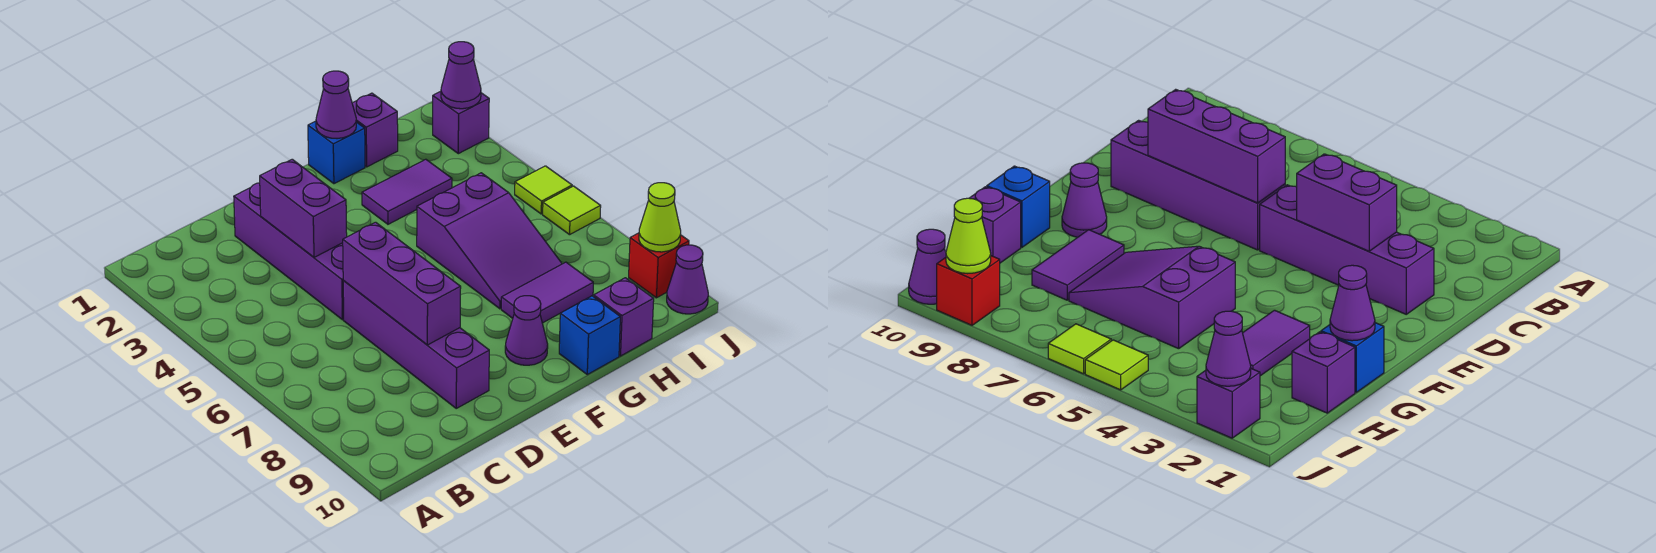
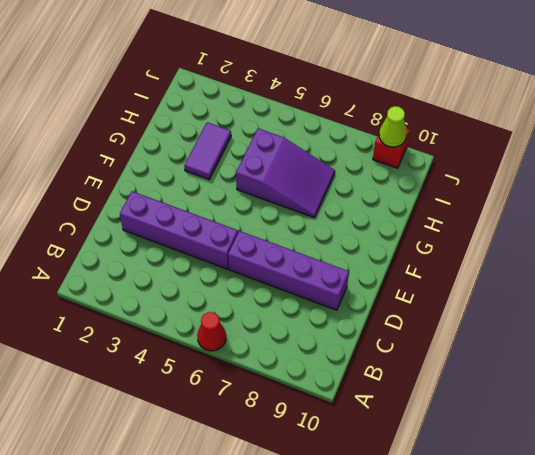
red cone A6 level 1 -> none
none -> purple cone F9 level 1
none -> blue brick G1 level 1
none -> purple tile G8:H8 level 1

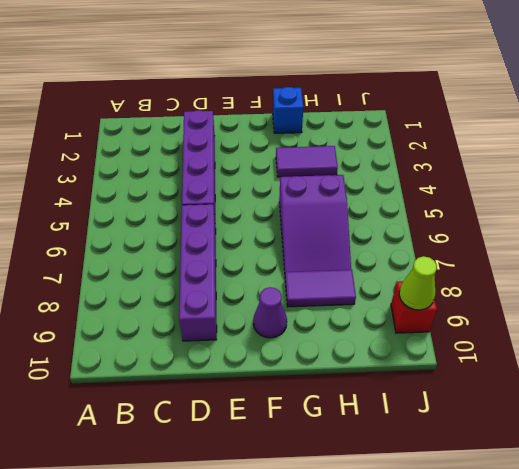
none -> blue brick G10 level 1
none -> purple brick H1 level 1
none -> purple brick H10 level 1

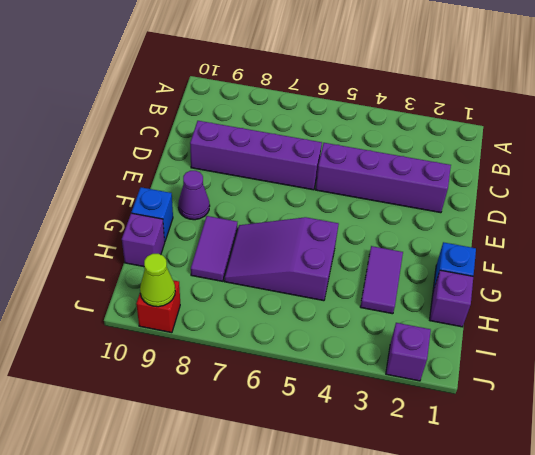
none -> lime tile J5 level 1
none -> lime tile J6 level 1
none -> purple cone J10 level 1

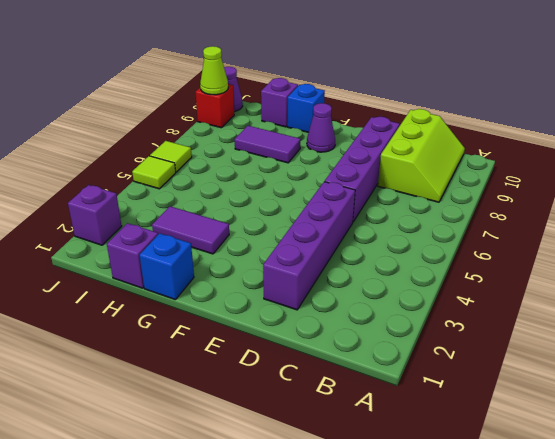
lime slope B8:C10 level 1 top C -> none
none -> purple slope G5:H7 level 1 top 5
none -> purple brick D3:D4 level 2
none -> purple brick D6:D8 level 2

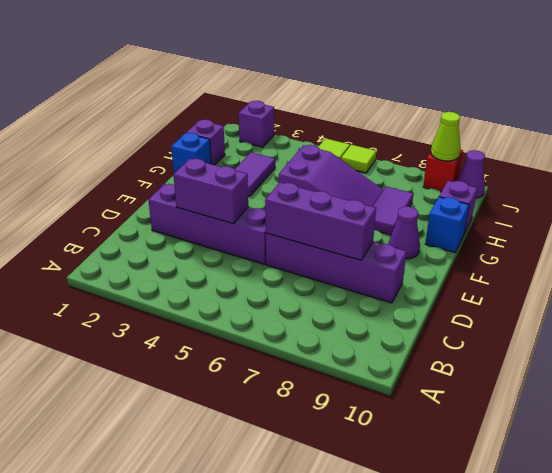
none -> purple cone G1 level 2
none -> purple cone J2 level 2

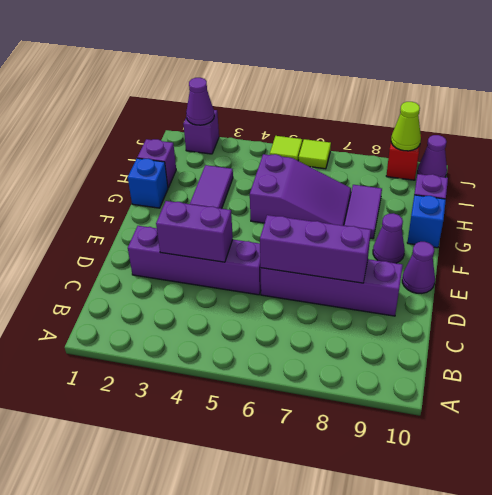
purple cone E10 level 1 -> purple cone G1 level 2

